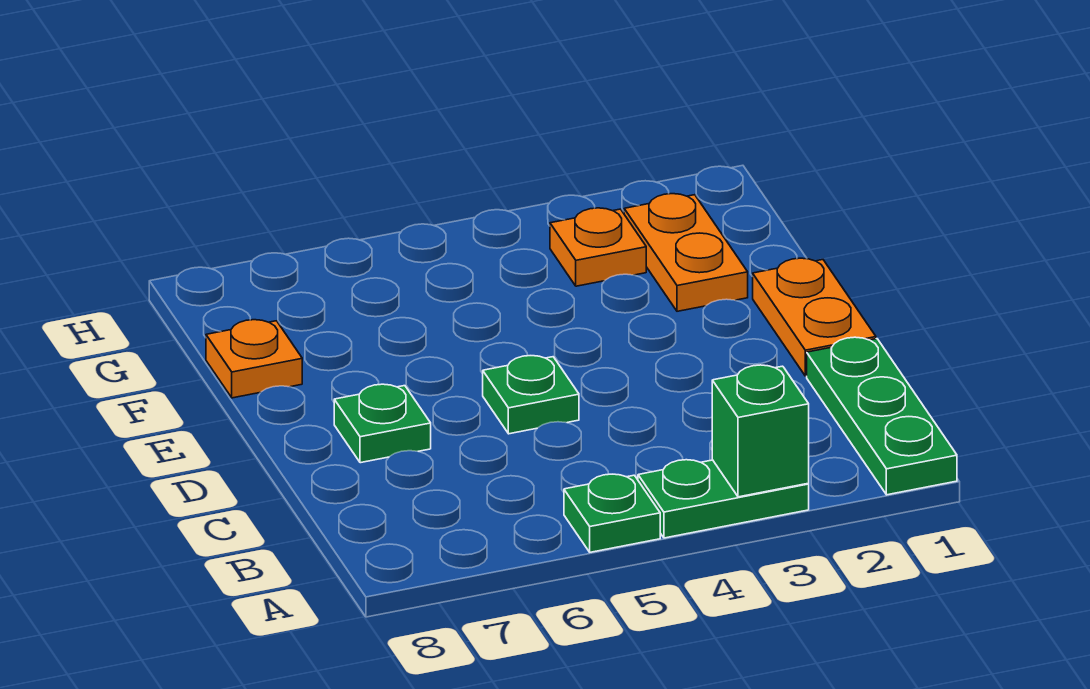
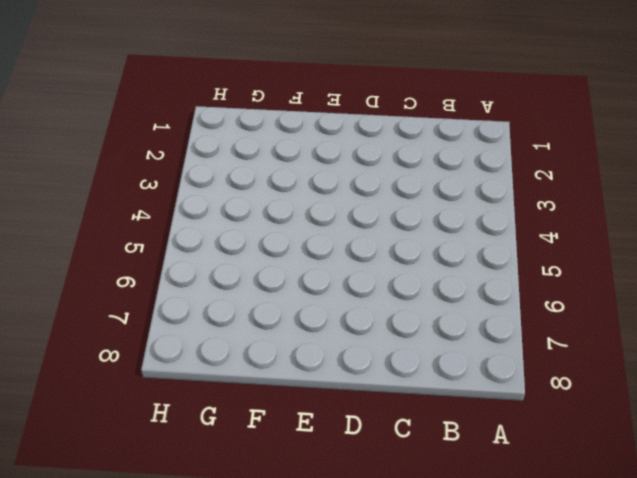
none -> green plate A1:C1 level 1
none -> green plate A3:A4 level 1

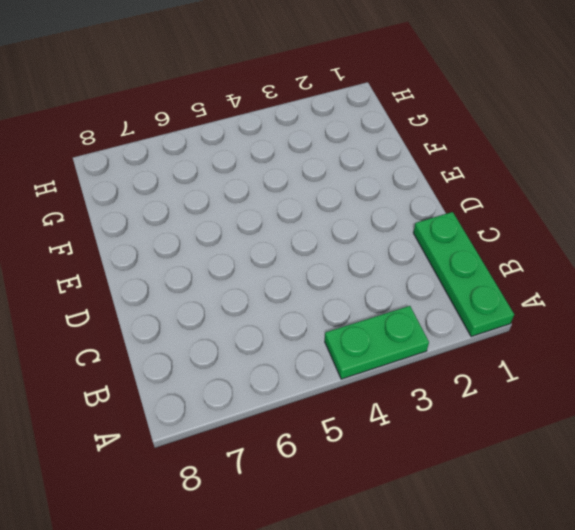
none -> green plate A5 level 1
none -> orange plate D1:E1 level 1

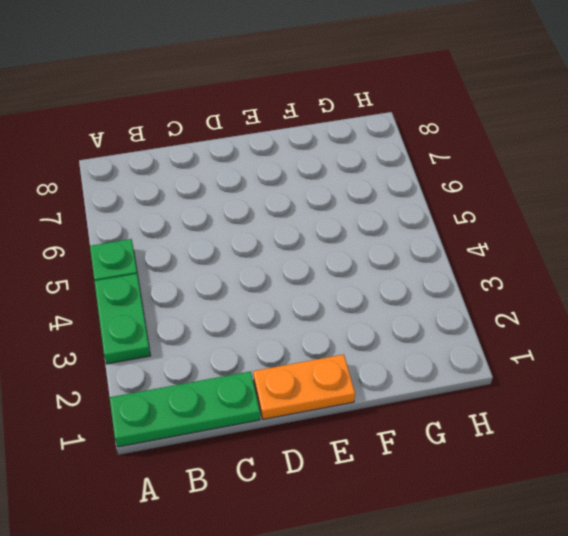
none -> green plate D5 level 1
none -> green plate D7 level 1

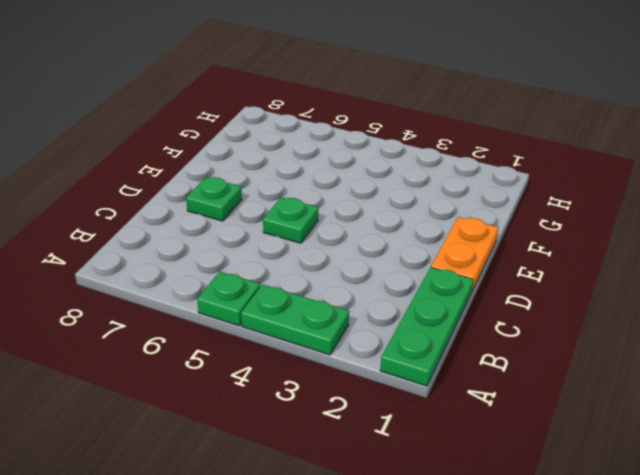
none -> orange plate F2:G2 level 1
none -> orange plate F8 level 1

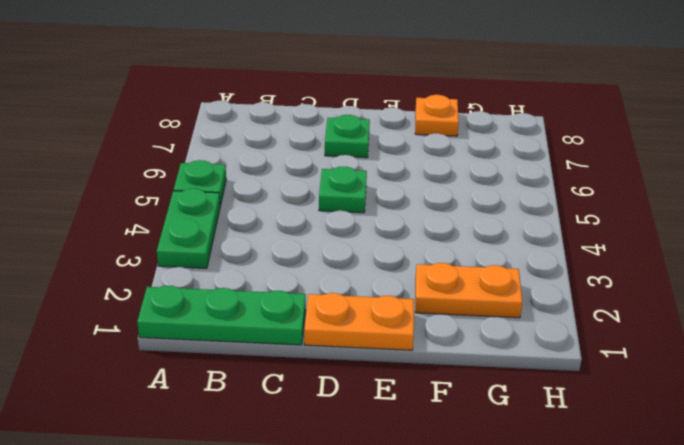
none -> orange plate G3 level 1
none -> green brick A3 level 2

